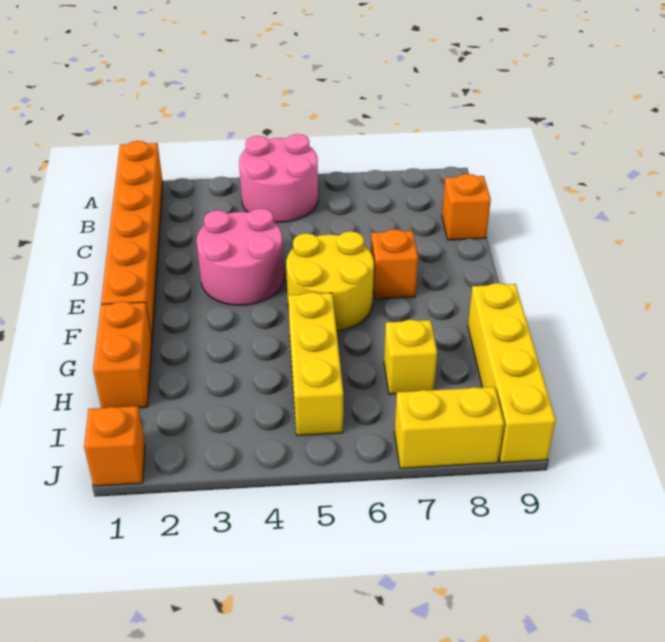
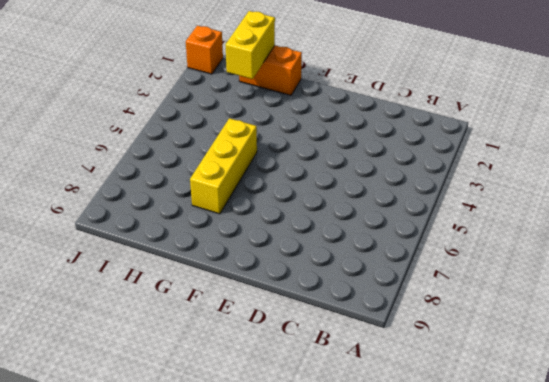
yellow brick G5:G7 level 1 -> yellow brick G5:I5 level 1
yellow brick H1:H2 level 2 -> yellow brick J7:J8 level 1
none -> orange brick A1:F1 level 1
none -> pink round brick A4:B5 level 1
none -> orange brick C9 level 1

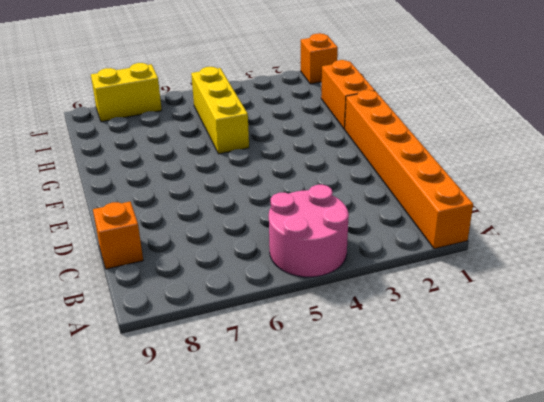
none -> pink round brick D3:E4 level 1
none -> yellow round brick E5:F6 level 1
none -> orange brick E7 level 1

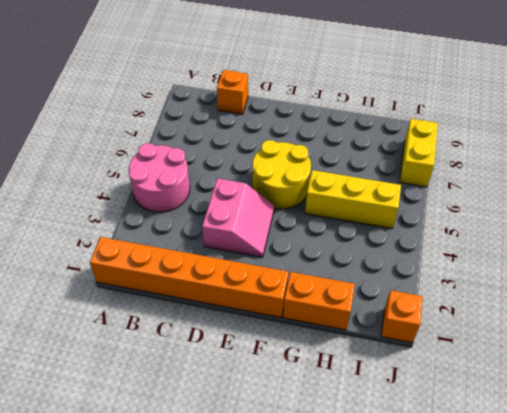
pink slope D3:E4 level 1 top D -> pink round brick D3:E4 level 1
none -> orange brick E7 level 1
none -> yellow brick G9:J9 level 1
none -> yellow brick H7 level 1

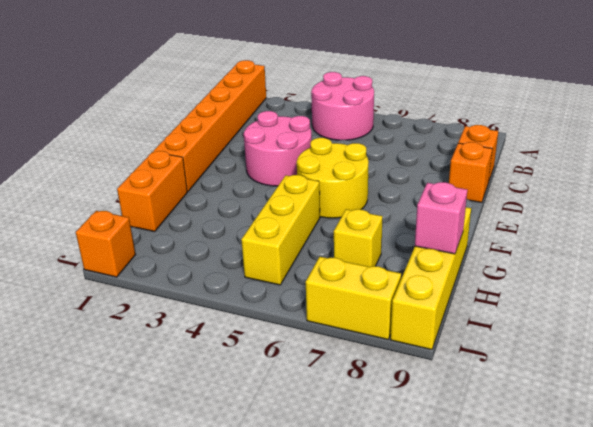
orange brick D9 level 1 -> orange brick E7 level 1
pink brick H9 level 2 -> none

